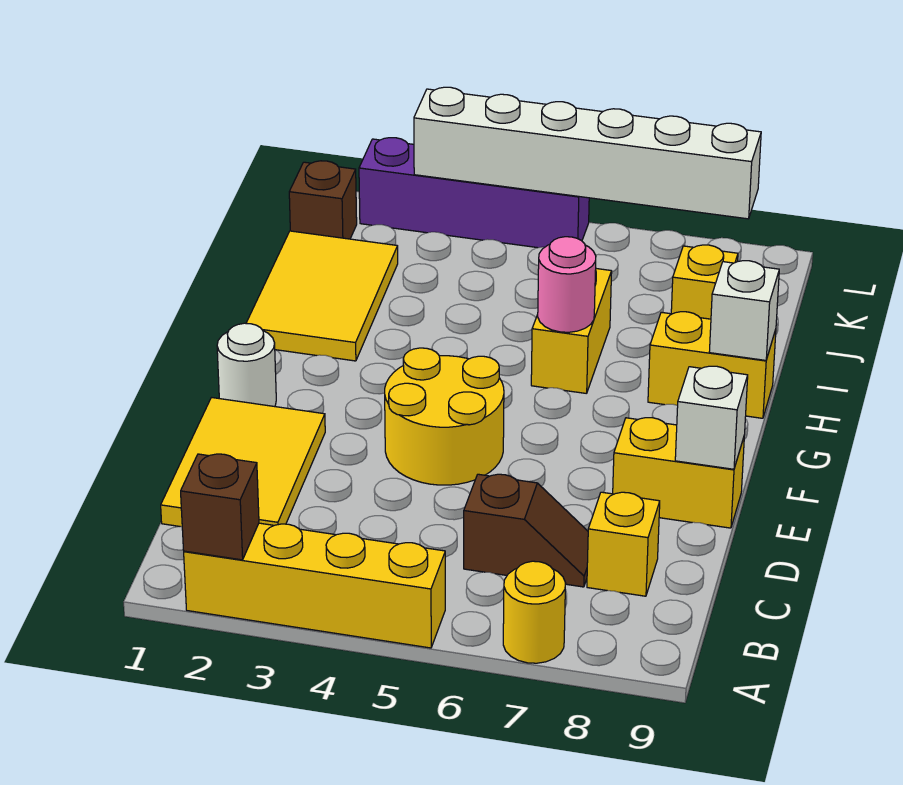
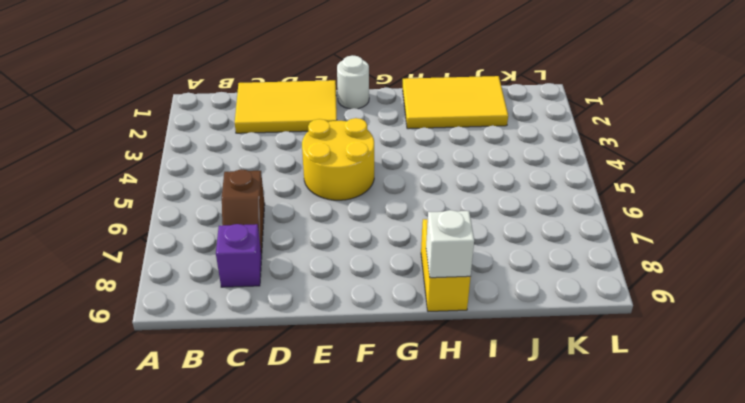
purple brick C8 level 1 -> yellow brick C8 level 1
none -> yellow brick A2:A5 level 1
none -> yellow round brick A7 level 1
none -> yellow brick E8:E9 level 1

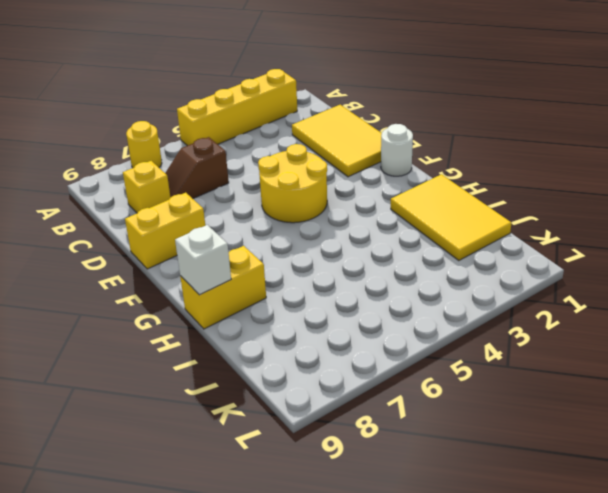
none -> yellow brick H6:I6 level 1
none -> yellow brick J8 level 1
none -> brown brick K1 level 1

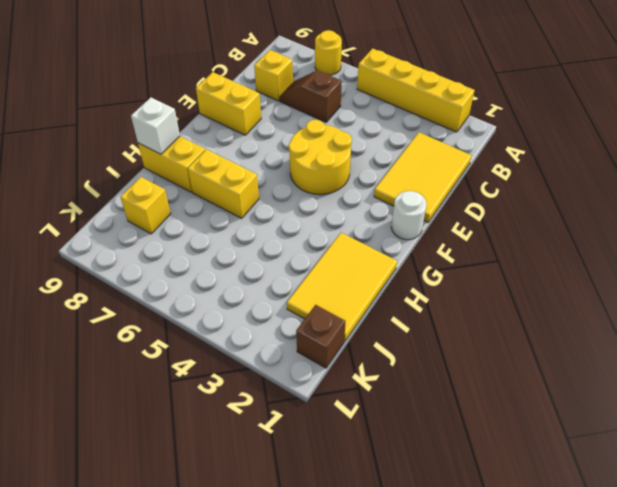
yellow brick H6:H7 level 1 -> yellow brick H6:I6 level 1
none -> purple brick L2:L5 level 1
none -> brown brick A2 level 2
none -> white brick E9 level 2

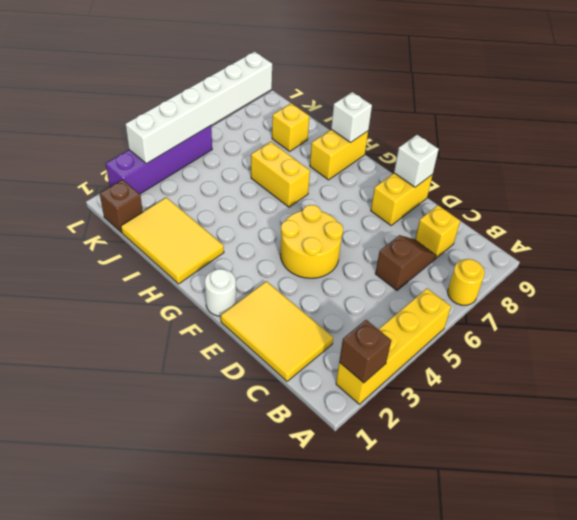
none -> pink round brick H6 level 2

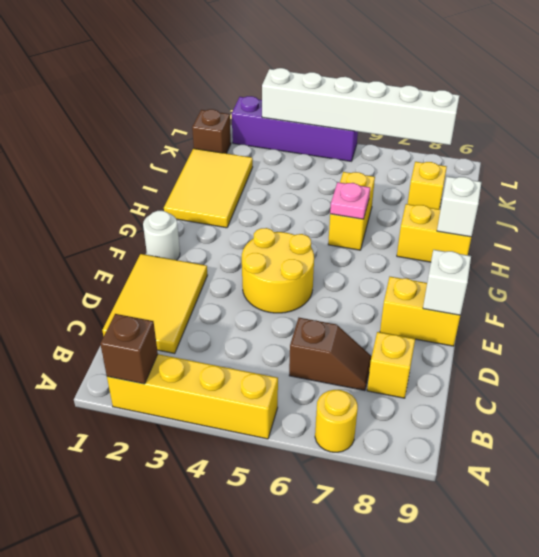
pink plate H6 level 2 -> pink round brick H6 level 2

